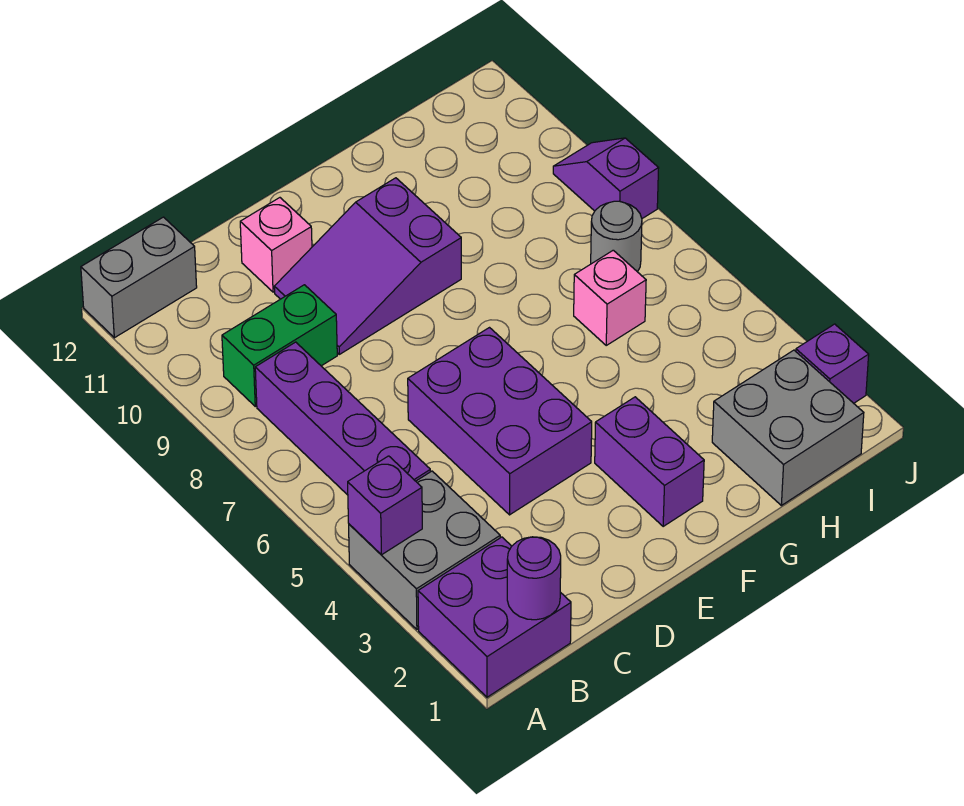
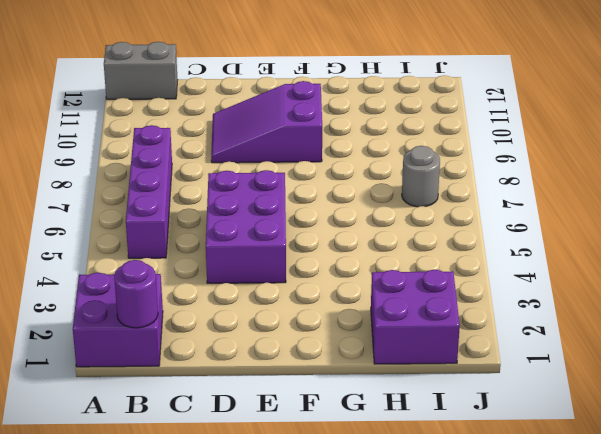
purple brick H1:I2 level 1 -> grey brick H1:I2 level 1
none -> grey brick A3:B4 level 1
none -> green brick B9:C9 level 1
none -> pink brick D11 level 1

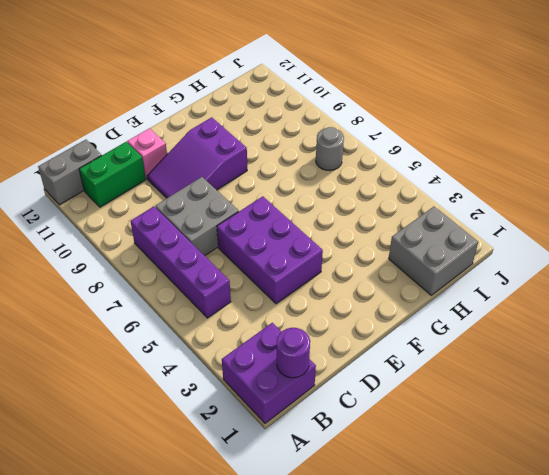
green brick B11:C11 level 1 -> green brick B9:C9 level 1
grey brick C7:D8 level 1 -> grey brick A3:B4 level 1
none -> purple brick F2:F3 level 1
none -> pink brick H6 level 1
none -> purple brick J2 level 1

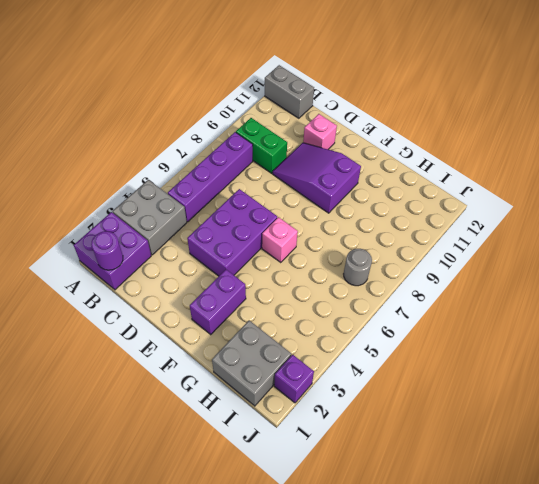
pink brick F6 level 1 -> pink brick H6 level 1
none -> purple slope J8:J9 level 1 top 8
none -> purple brick A4 level 2

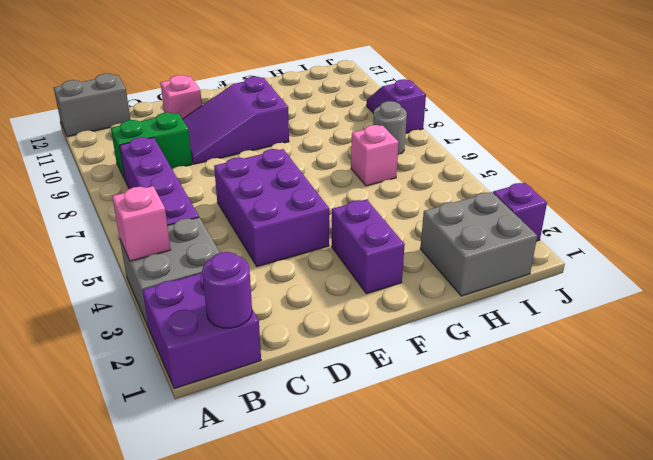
pink brick A4 level 2 -> purple brick A4 level 2

